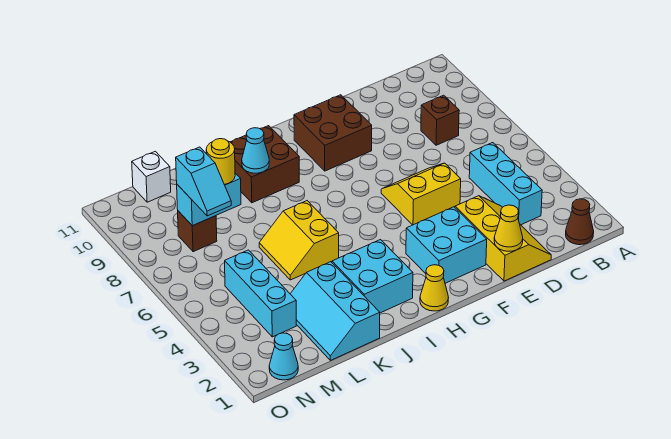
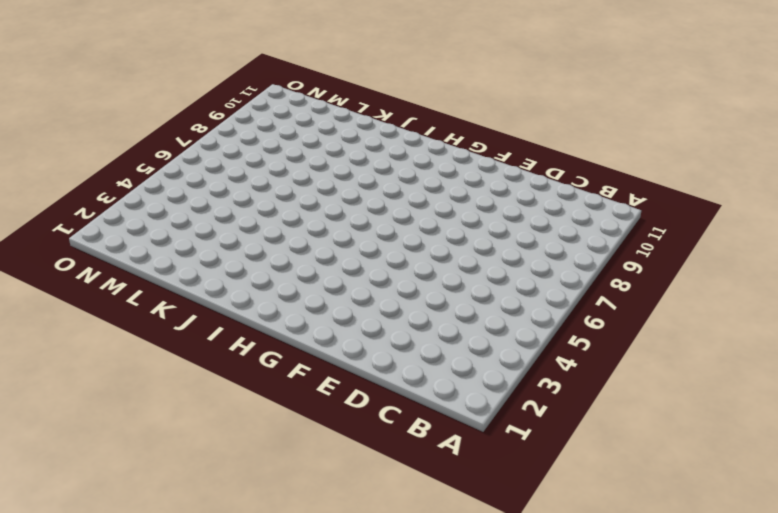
none -> brown cone B1 level 1
none -> cyan brick C3:C5 level 1
none -> brown brick C8 level 1

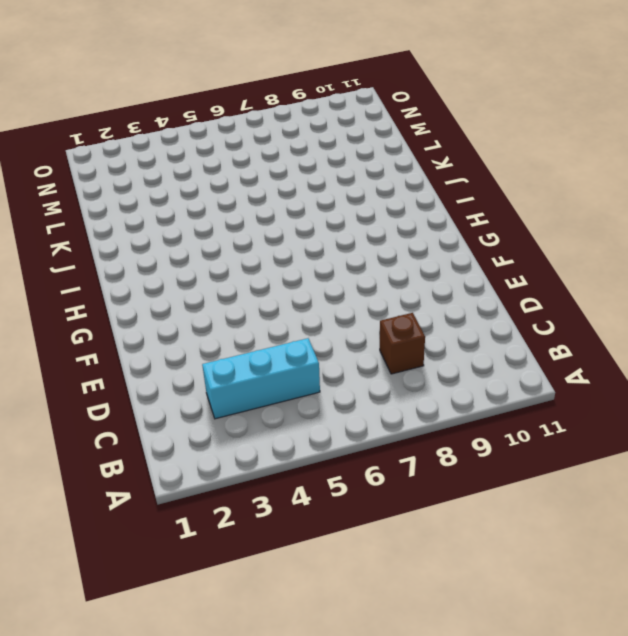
none -> brown cone B1 level 1
none -> yellow slope D1:E3 level 1 top E
none -> yellow slope E5:F6 level 1 top 5

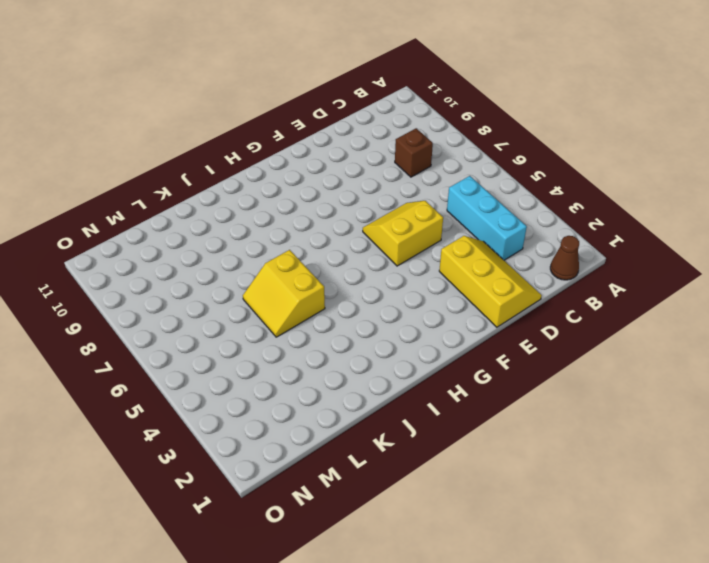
none -> cyan brick F2:G3 level 1
none -> brown brick F9:G10 level 1
none -> yellow cone H1 level 1

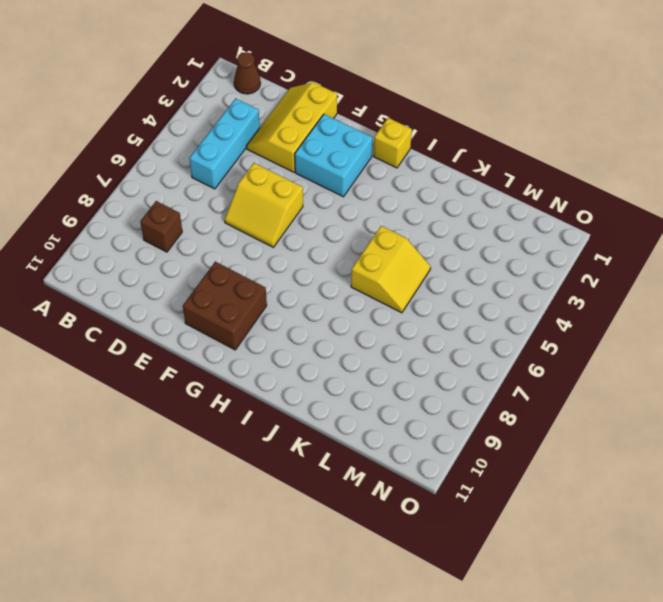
yellow brick H1 level 1 -> yellow cone H1 level 1
none -> cyan brick I2:J3 level 1
none -> brown brick I9:J10 level 1
none -> cyan slope K1:L3 level 1 top K

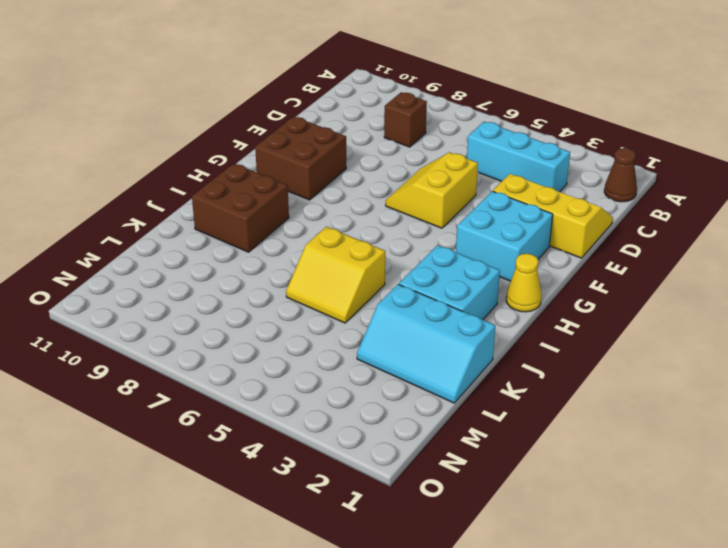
none -> cyan brick M3:M5 level 1
none -> brown brick M8 level 1
none -> white brick M11 level 1

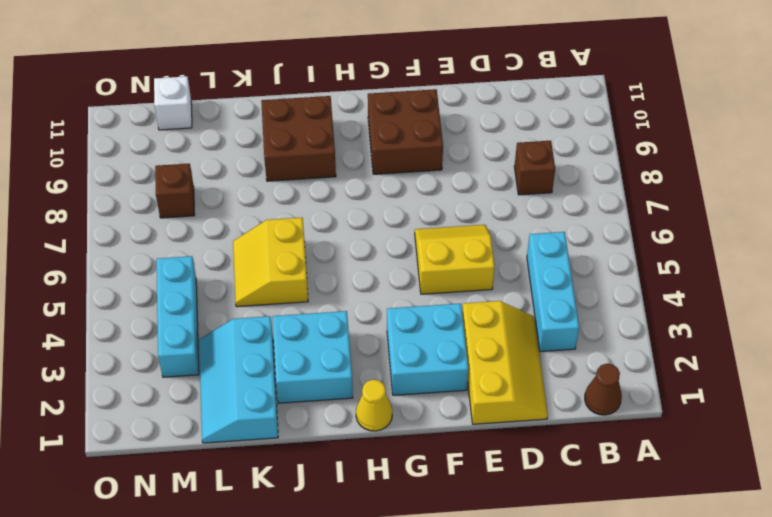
none -> cyan cone N1 level 1
none -> yellow cone E1 level 2
none -> cyan cone J9 level 2

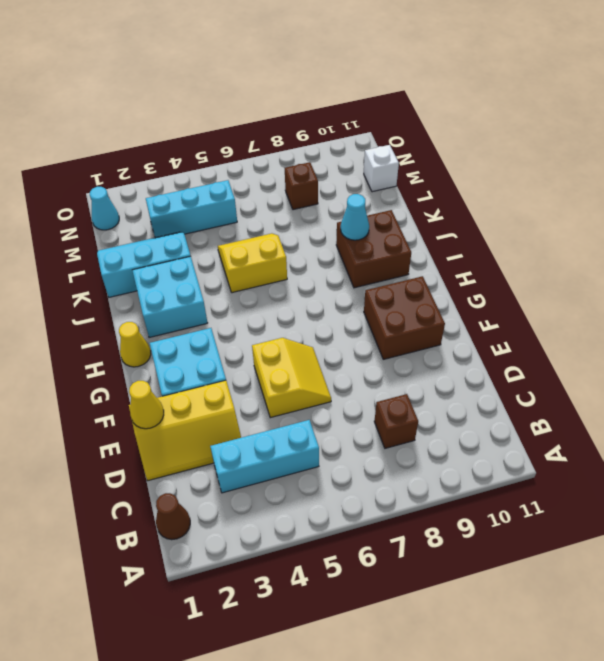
none -> cyan brick L8:M8 level 2
none -> yellow round brick L8 level 3
none -> cyan slope M7:M8 level 3 top 8

